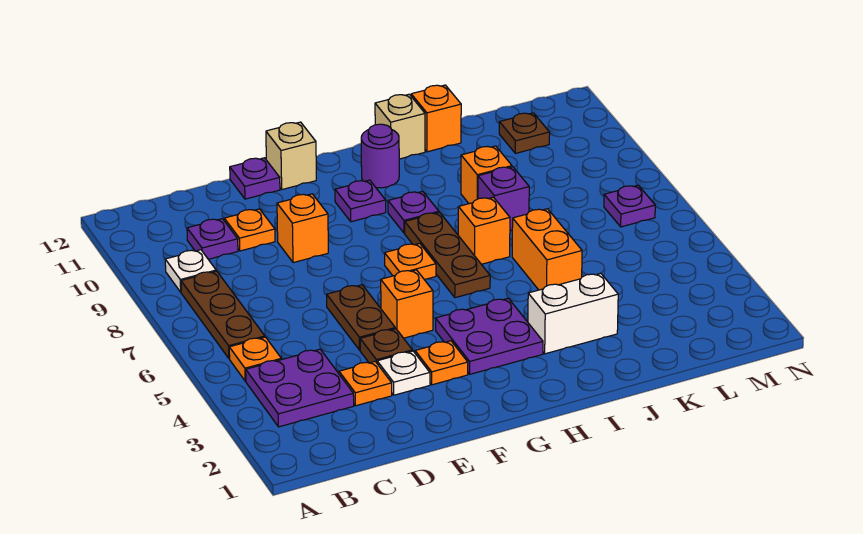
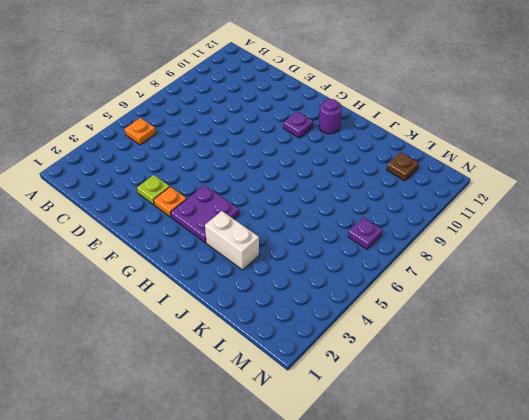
lime plate E3 level 1 -> white plate E3 level 1
none -> purple plate B3:C4 level 1
none -> brown plate B6:B8 level 1
none -> white plate B9 level 1
none -> purple plate C10 level 1

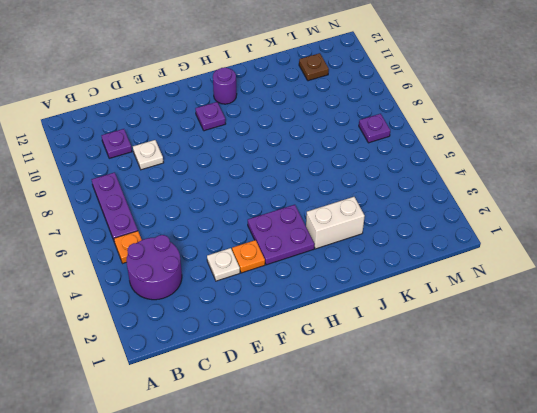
purple round brick B3:C4 level 1 -> purple plate B3:C4 level 1
purple plate B6:B8 level 1 -> brown plate B6:B8 level 1
white plate D9 level 1 -> white plate B9 level 1
none -> orange plate D3 level 1
none -> orange plate D10 level 1
none -> brown plate E4 level 1
none -> brown plate E5:E6 level 1

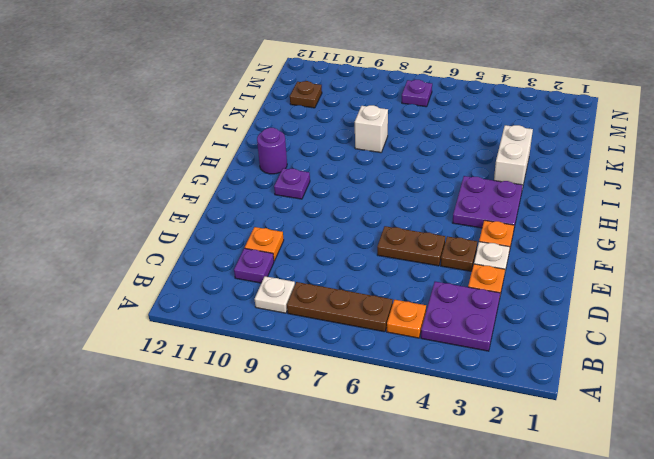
white brick J8 level 1 -> purple brick J8 level 1
none -> orange brick E9 level 1
none -> purple plate E12 level 1
none -> orange brick F5 level 1
none -> tan brick F12 level 1

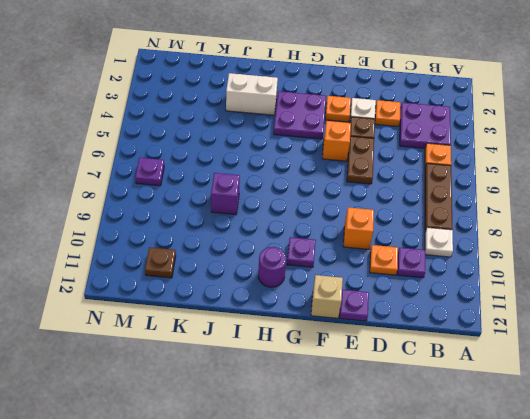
none -> orange plate G7 level 1
none -> brown plate H6:H8 level 1
none -> purple plate H9 level 1
none -> orange brick I7 level 1

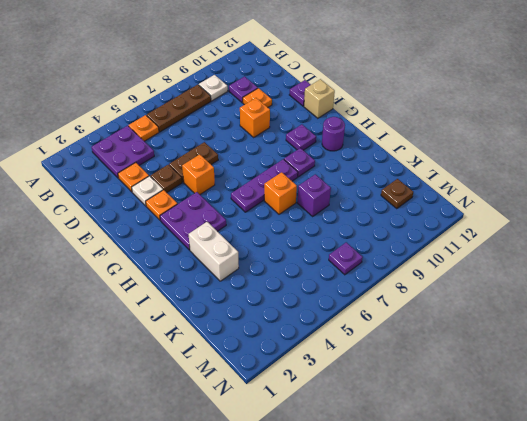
purple plate H6:H8 level 1 -> brown plate H6:H8 level 1
none -> orange plate G7 level 1
none -> tan brick I12 level 1
none -> orange brick J5:J6 level 1
none -> orange brick J9 level 1

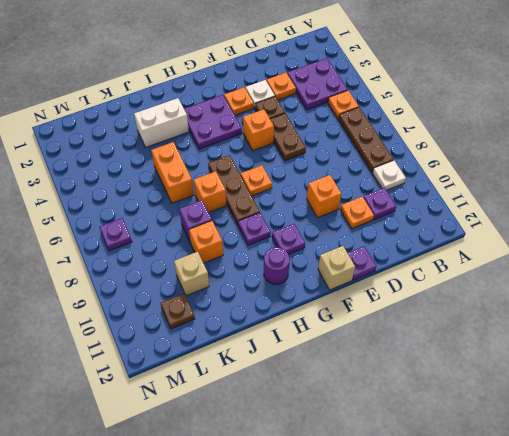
tan brick K10 level 1 -> tan brick I12 level 1
none -> orange brick J12 level 1

